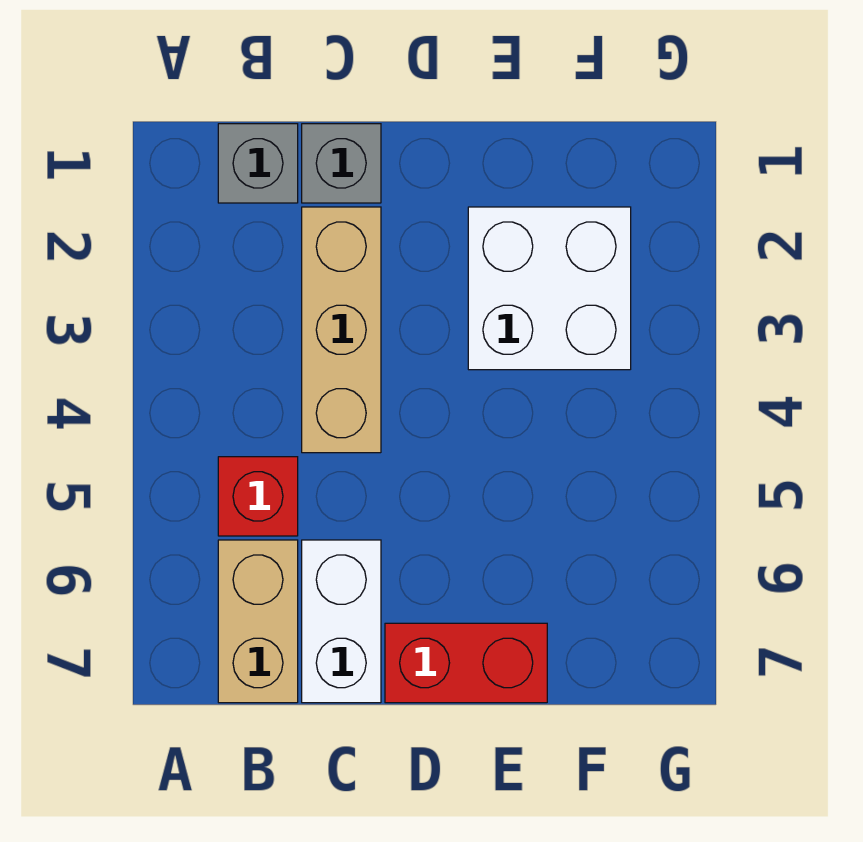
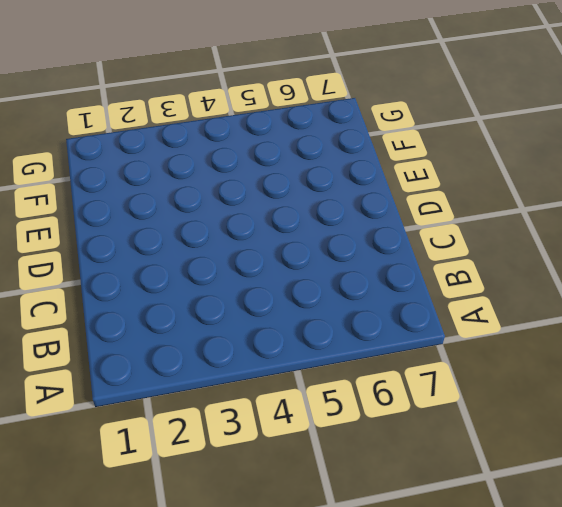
none -> grey brick B1 level 1
none -> red brick B5 level 1

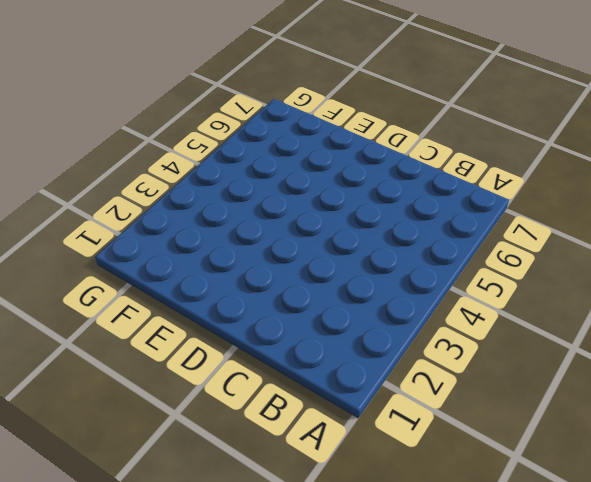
none -> grey brick B1 level 1
none -> red brick B5 level 1

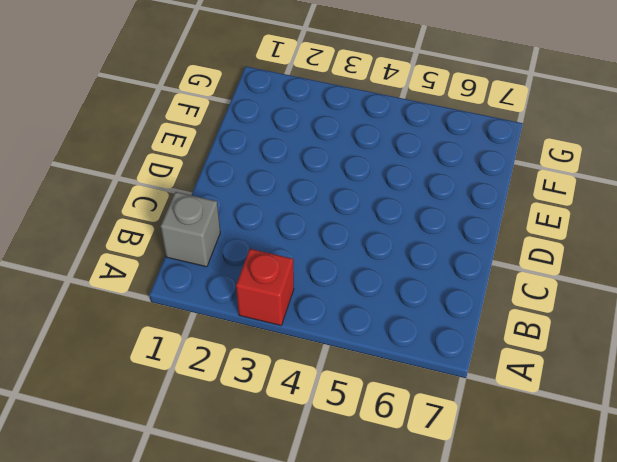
red brick A3 level 1 -> red brick B5 level 1
none -> tan brick B6:B7 level 1
none -> grey brick C1 level 1

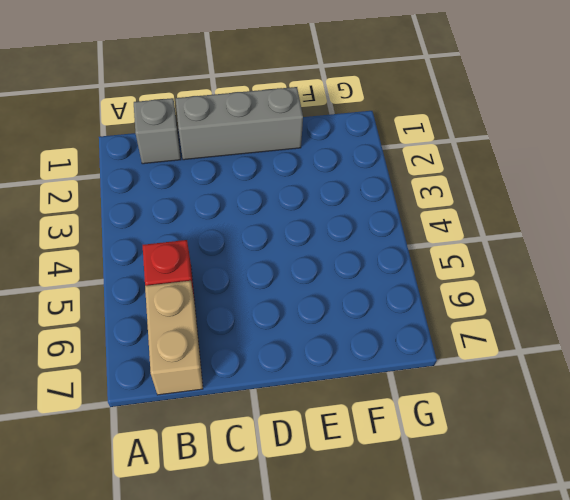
grey brick C1:E1 level 1 -> grey brick C1 level 1
none -> tan brick C2:C4 level 1
none -> white brick C6:C7 level 1

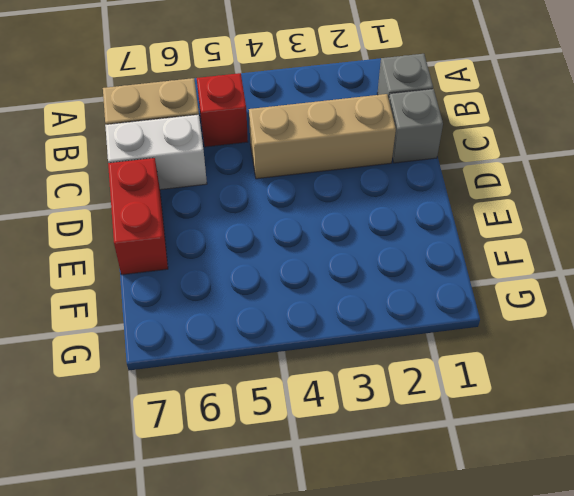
none -> white brick E2:F3 level 1

